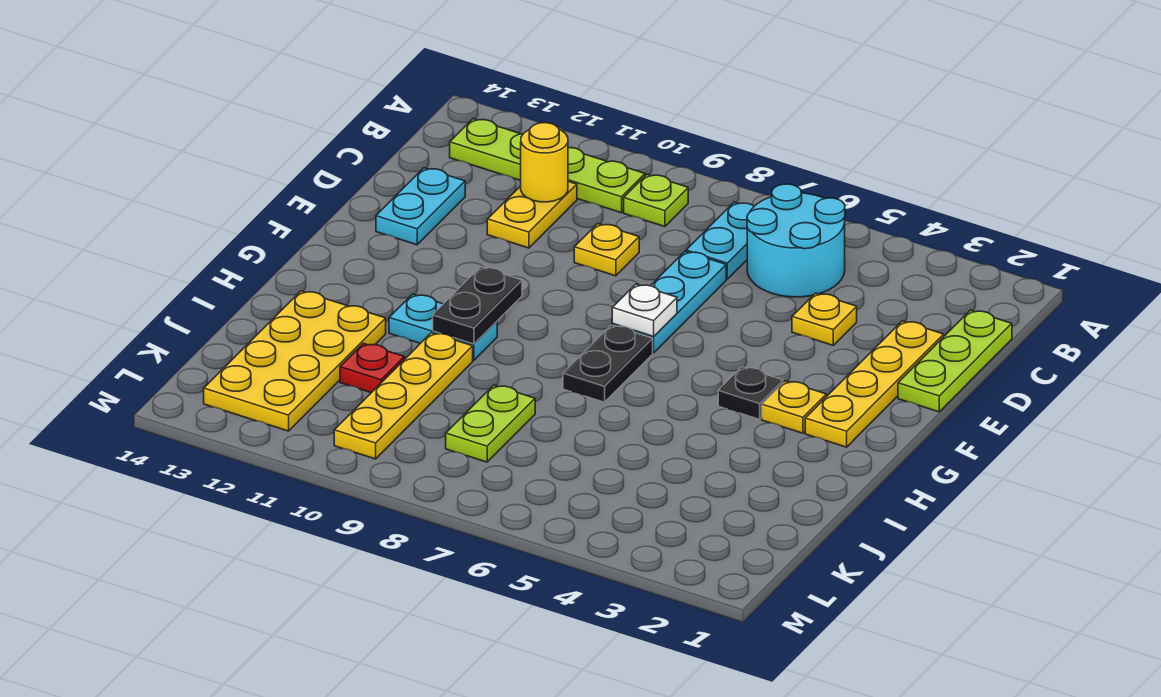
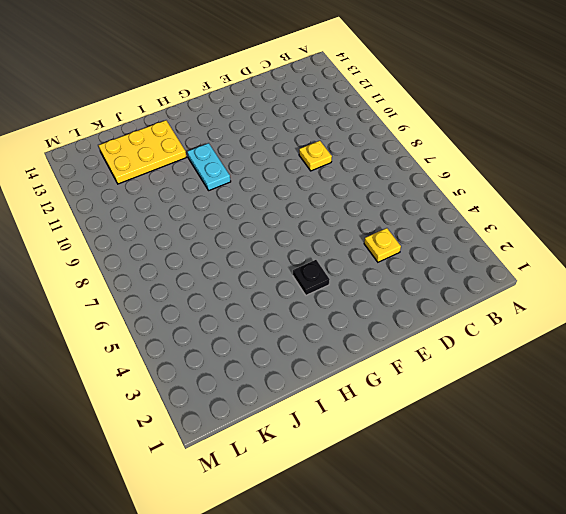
yellow plate I12:K13 level 1 -> yellow plate I12:L13 level 1
none -> cyan round brick B5:C6 level 1
none -> cyan plate B7:C7 level 1
none -> lime plate B9 level 1

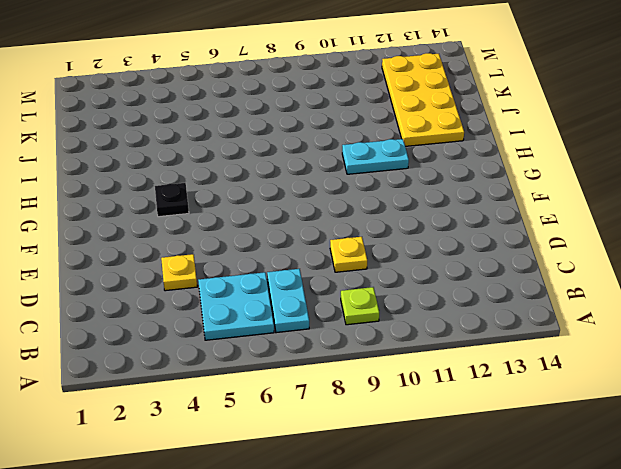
cyan plate B5:C6 level 1 -> cyan round brick B5:C6 level 1
none -> lime plate B10:B13 level 1
none -> lime plate C1:E1 level 1
none -> yellow plate C11:D11 level 1

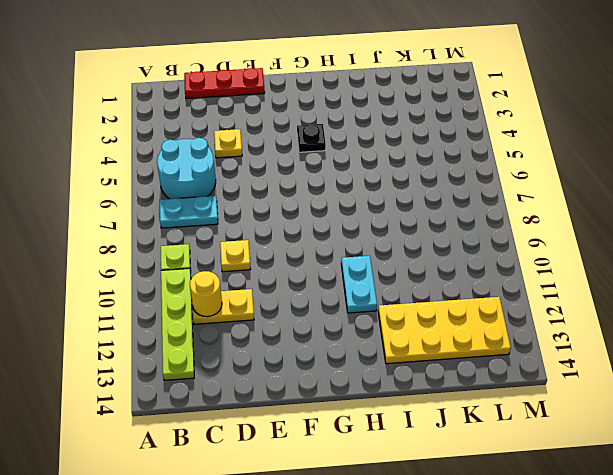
red plate C1:E1 level 1 -> lime plate C1:E1 level 1
none -> yellow plate D2:G2 level 1
none -> cyan plate D7:F7 level 1
none -> cyan plate D13:E13 level 1

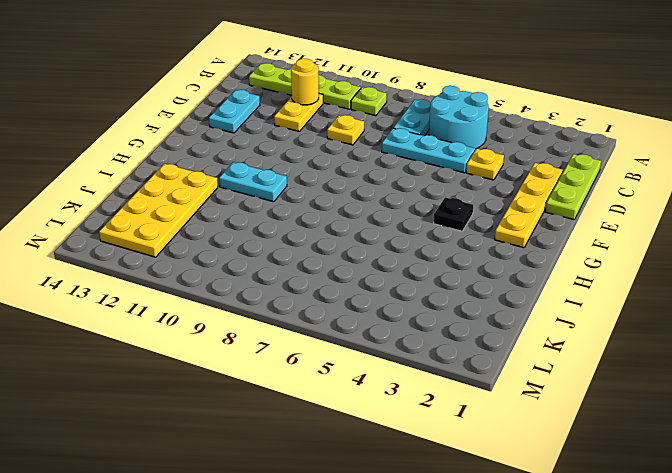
cyan plate D5:D7 level 1 -> cyan plate D7:F7 level 1
none -> yellow plate G3 level 1
none -> black plate G7:H7 level 1
none -> yellow plate I10:L10 level 1

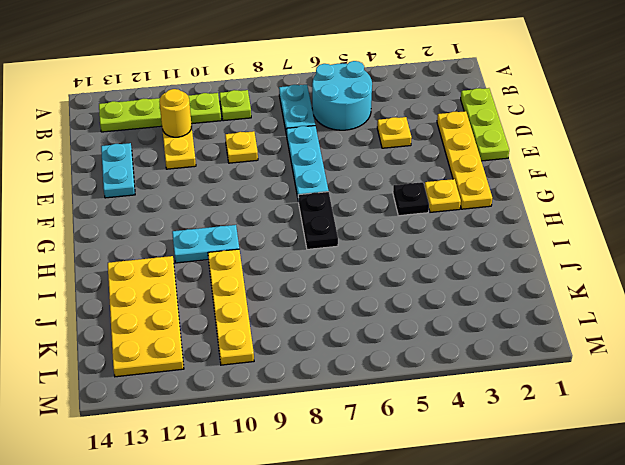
none -> lime plate J8:K8 level 1
none -> red plate J11 level 1
none -> white plate F7 level 2

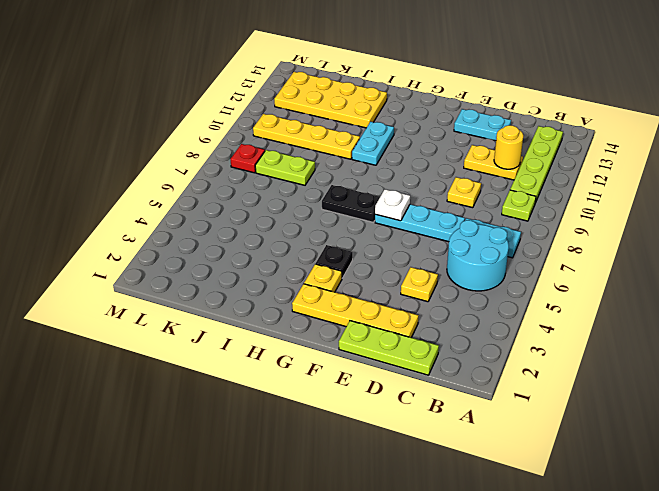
red plate L8 level 1 -> red plate J11 level 1
none -> black plate G10:H10 level 2

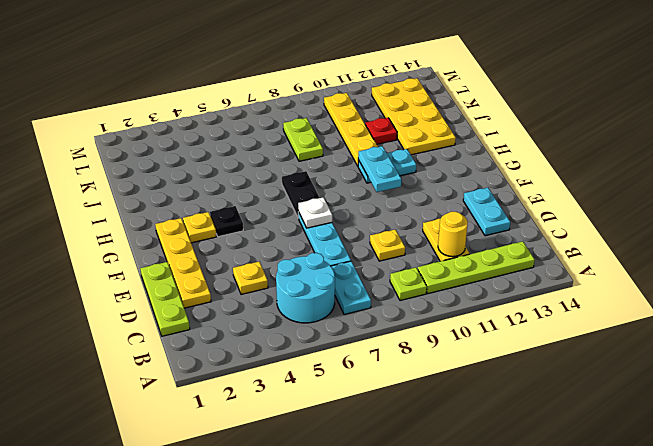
cyan plate G10:H10 level 2 -> black plate G10:H10 level 2

